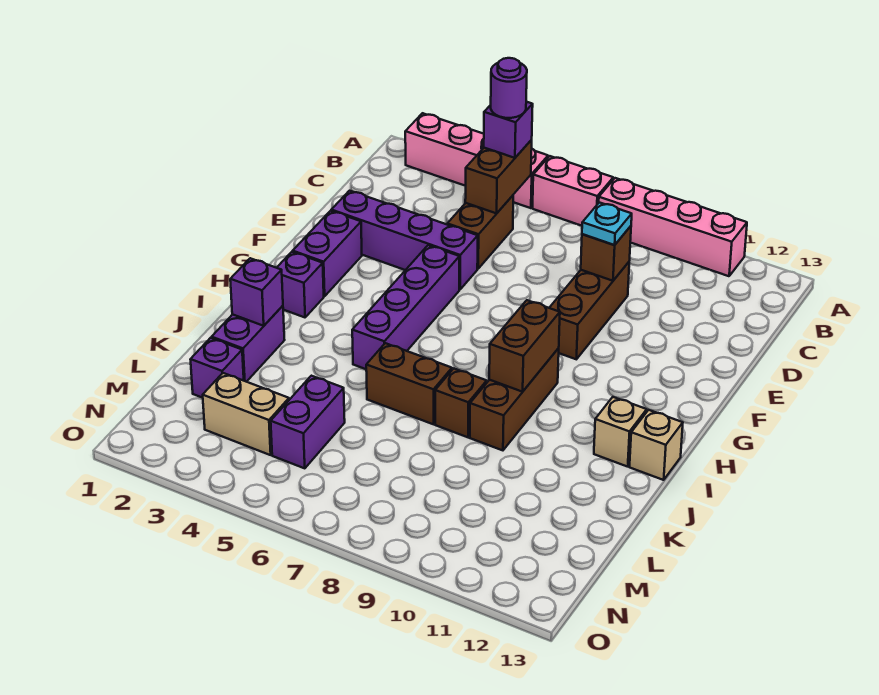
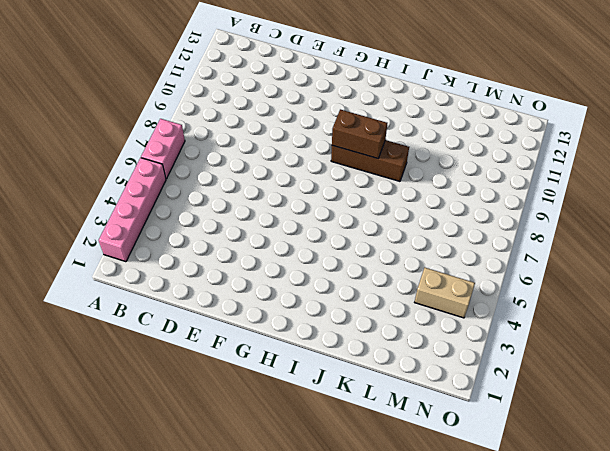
tan brick M4:N4 level 1 -> tan brick M3:M4 level 1
none -> pink brick A8:A11 level 1
none -> brown brick C5:D5 level 1
none -> brown brick D9:F9 level 1

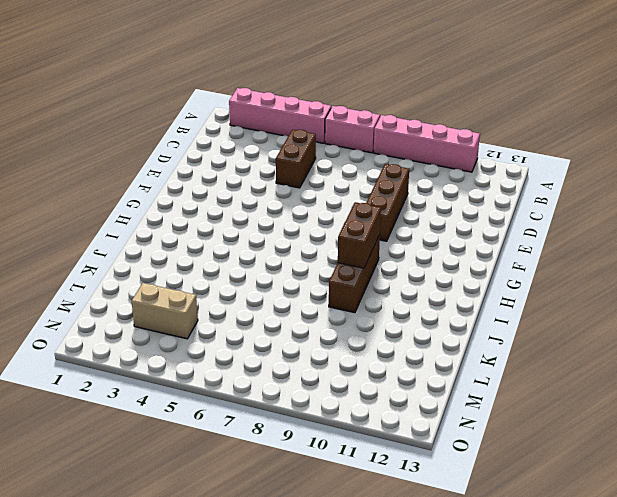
none -> purple brick E2:E5 level 1
none -> purple brick F2:G2 level 1
none -> purple brick F5:I5 level 1

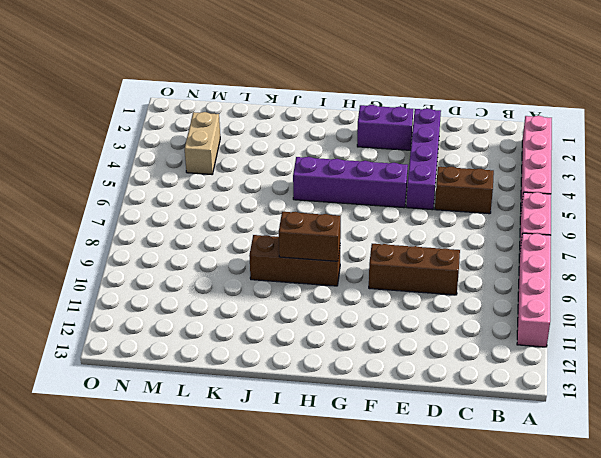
none -> purple brick H2 level 1
none -> tan brick I12 level 1
none -> tan brick I13 level 1

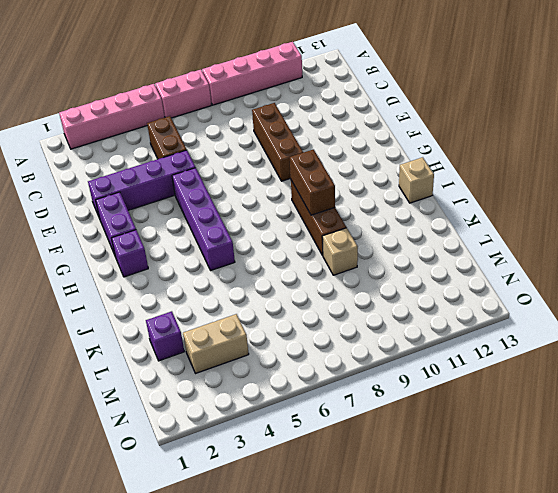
tan brick K9 level 1 -> tan brick I12 level 1
none -> purple brick J2:K2 level 1
none -> brown brick J6:J7 level 1
none -> brown brick J8 level 1

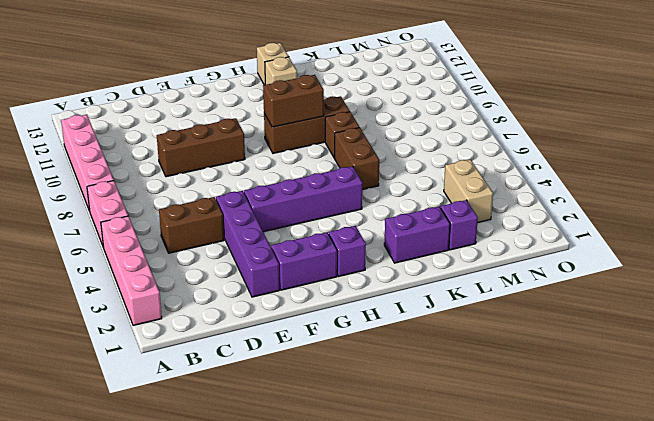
none -> purple brick L5:M5 level 1
none -> brown brick B5:C5 level 2
none -> brown brick D9 level 2

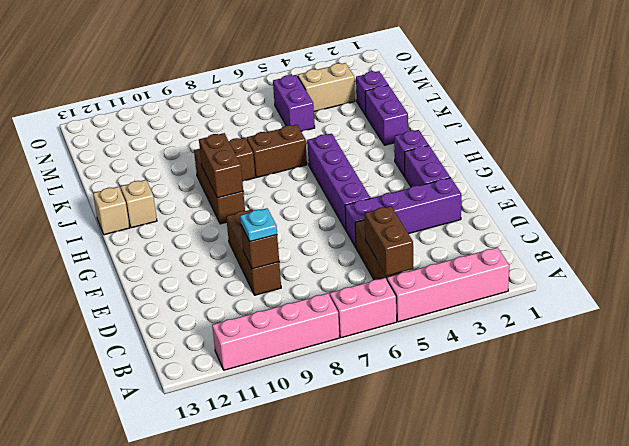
none -> purple brick J2 level 2
none -> purple brick B5 level 3
none -> purple round brick B5 level 4

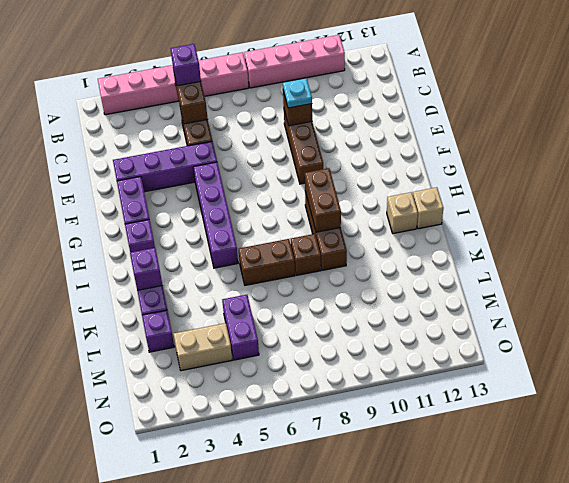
none -> purple round brick B5 level 4

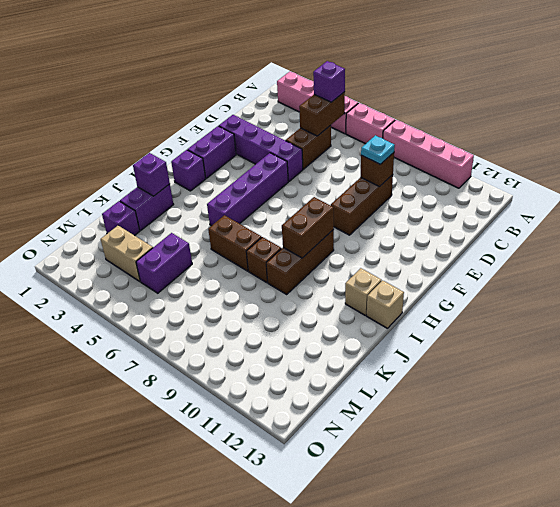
none -> purple round brick B5 level 4

